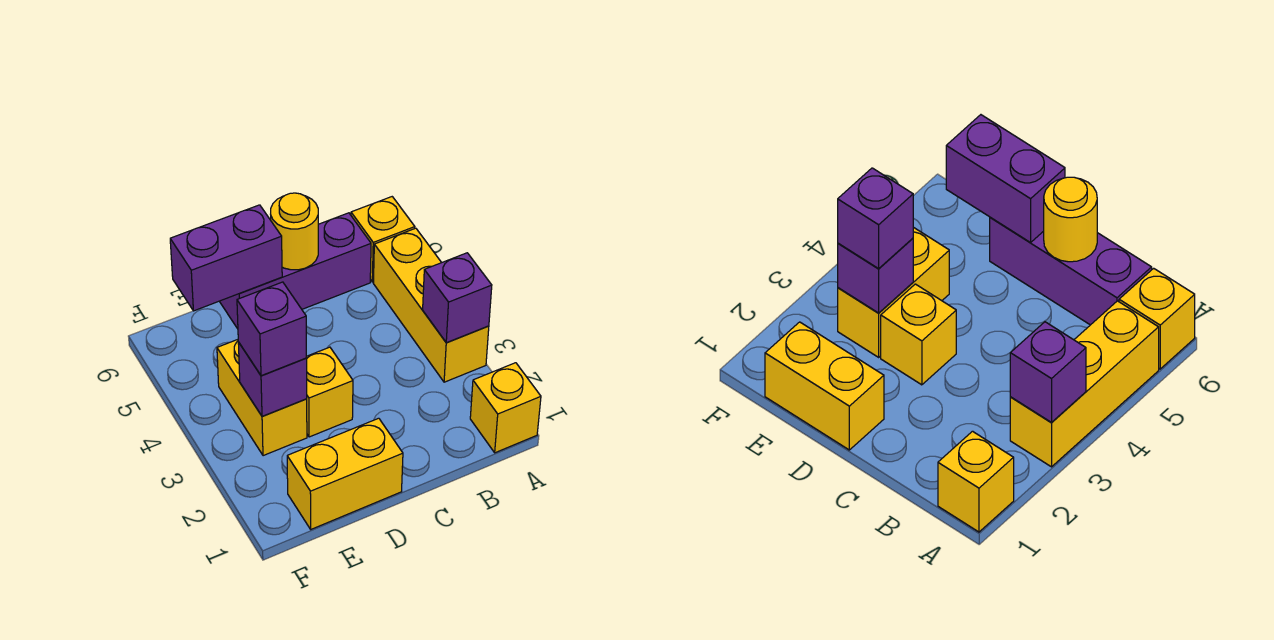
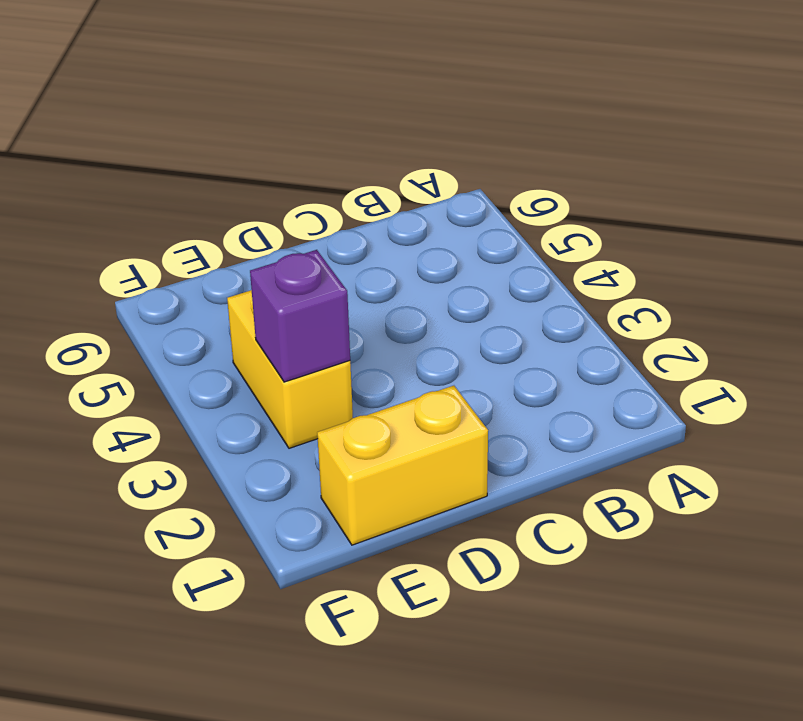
none -> yellow brick A1 level 1
none -> yellow brick A3:A5 level 1
none -> yellow brick A6 level 1

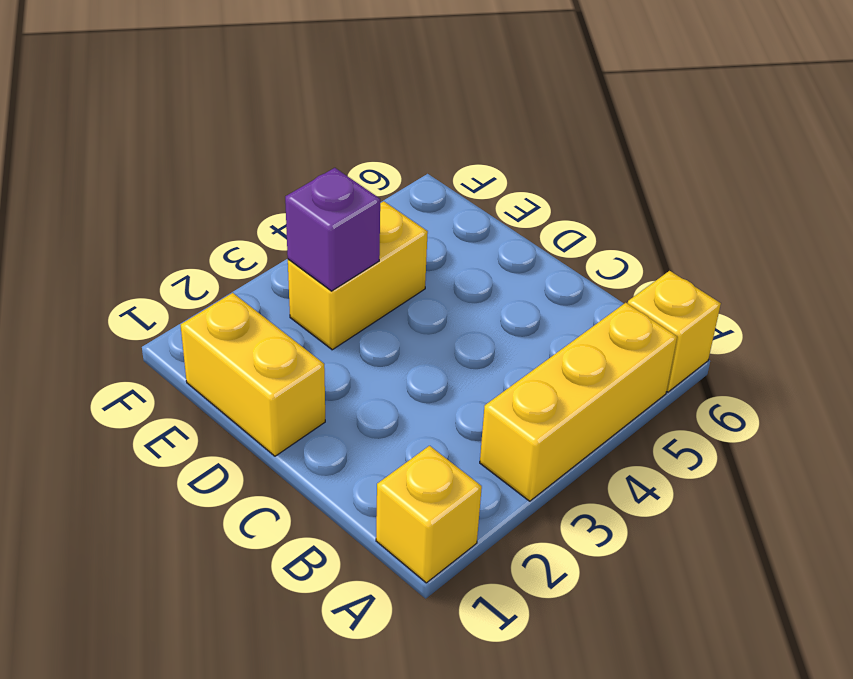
none -> purple brick B6:D6 level 1
none -> yellow brick D3 level 1
none -> purple brick A3 level 2

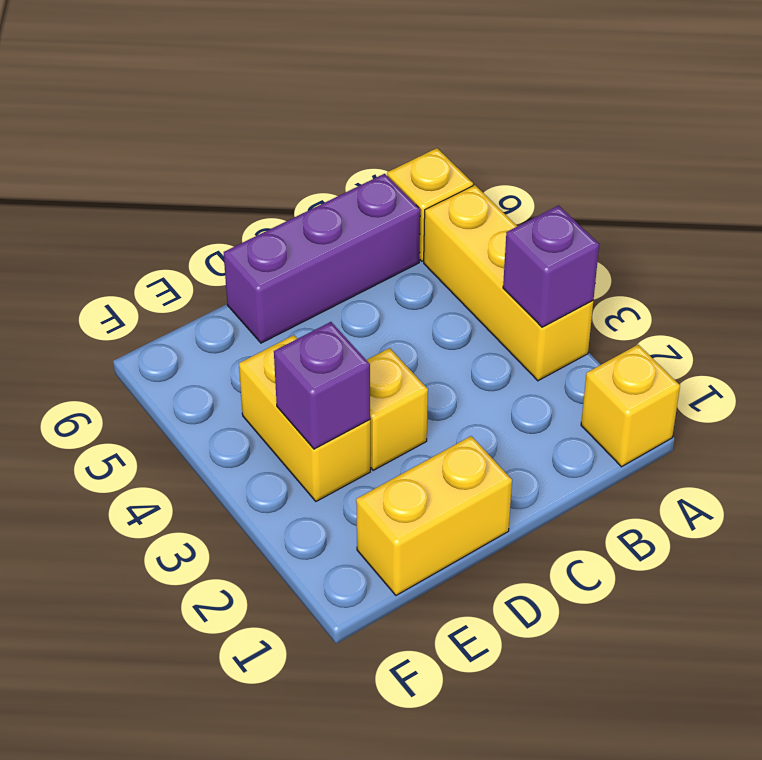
none -> yellow round brick C6 level 2
none -> purple brick D6:E6 level 2
none -> purple brick E3 level 3

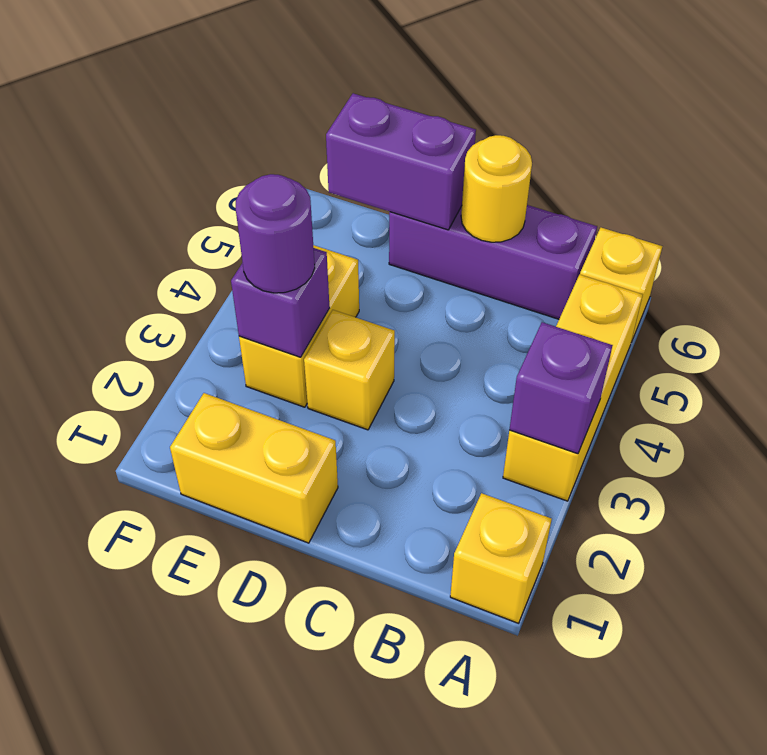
purple round brick E3 level 3 -> purple brick E3 level 3

